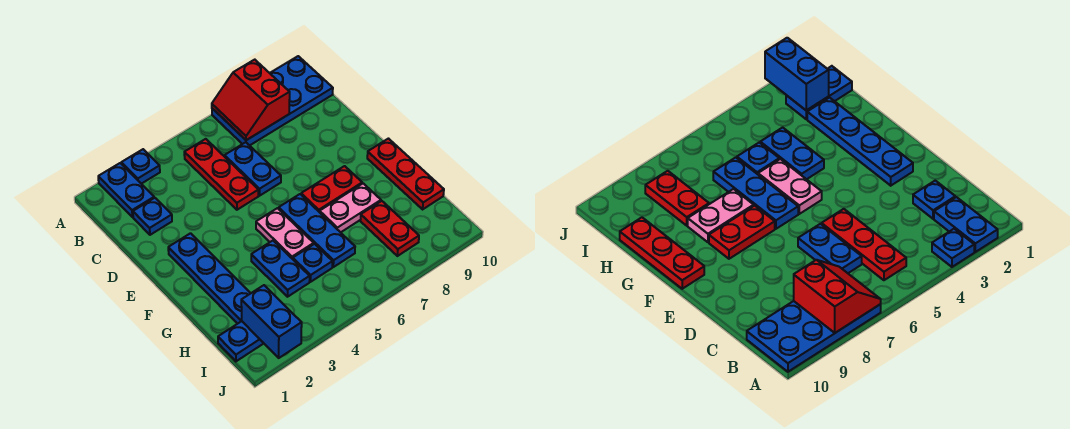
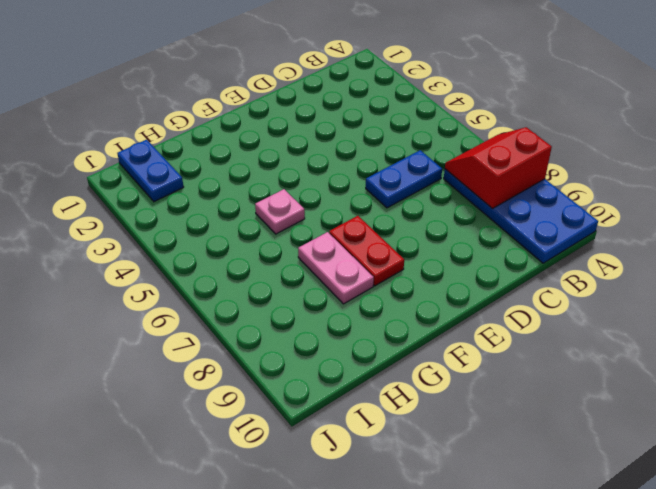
pink plate G5 level 1 -> pink plate F5:G5 level 1
none -> blue plate A2:B2 level 1
none -> blue plate A3 level 1
none -> red plate B5:D5 level 1

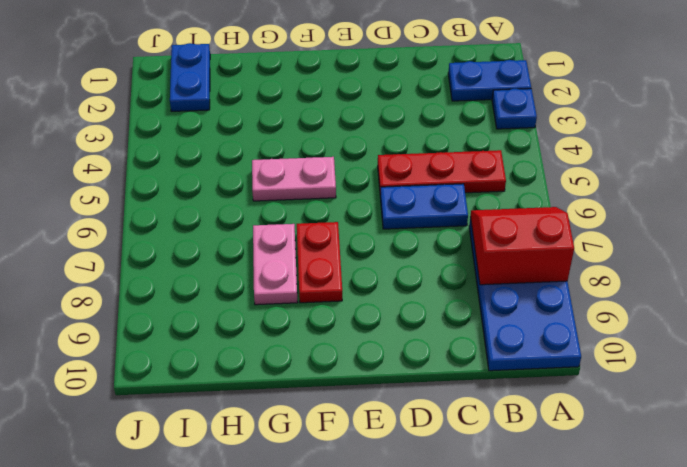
none -> blue plate C2 level 1
none -> blue plate E2:H2 level 1
none -> blue plate F6:H6 level 1

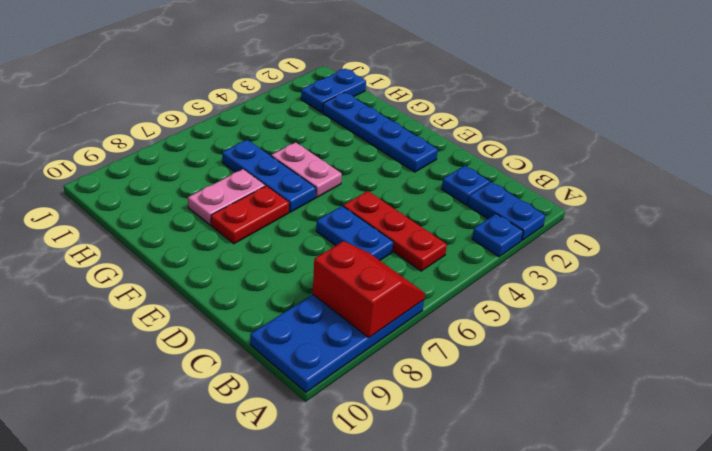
none -> red plate F10:H10 level 1
none -> blue plate G4:H4 level 1
none -> blue plate H5 level 1

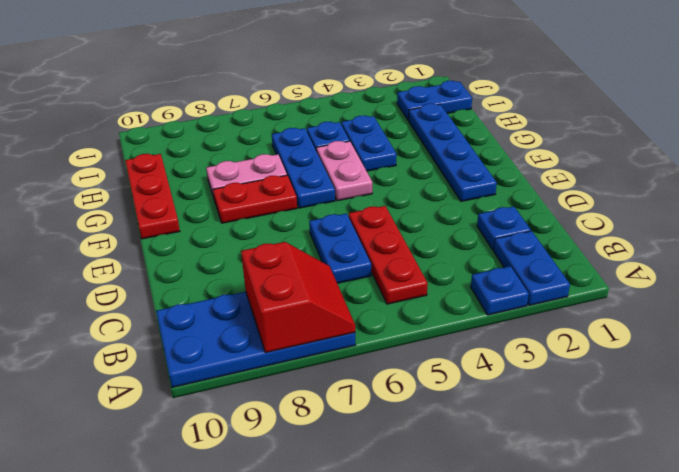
none -> red plate H8:I8 level 1
none -> blue brick I2:J2 level 2

